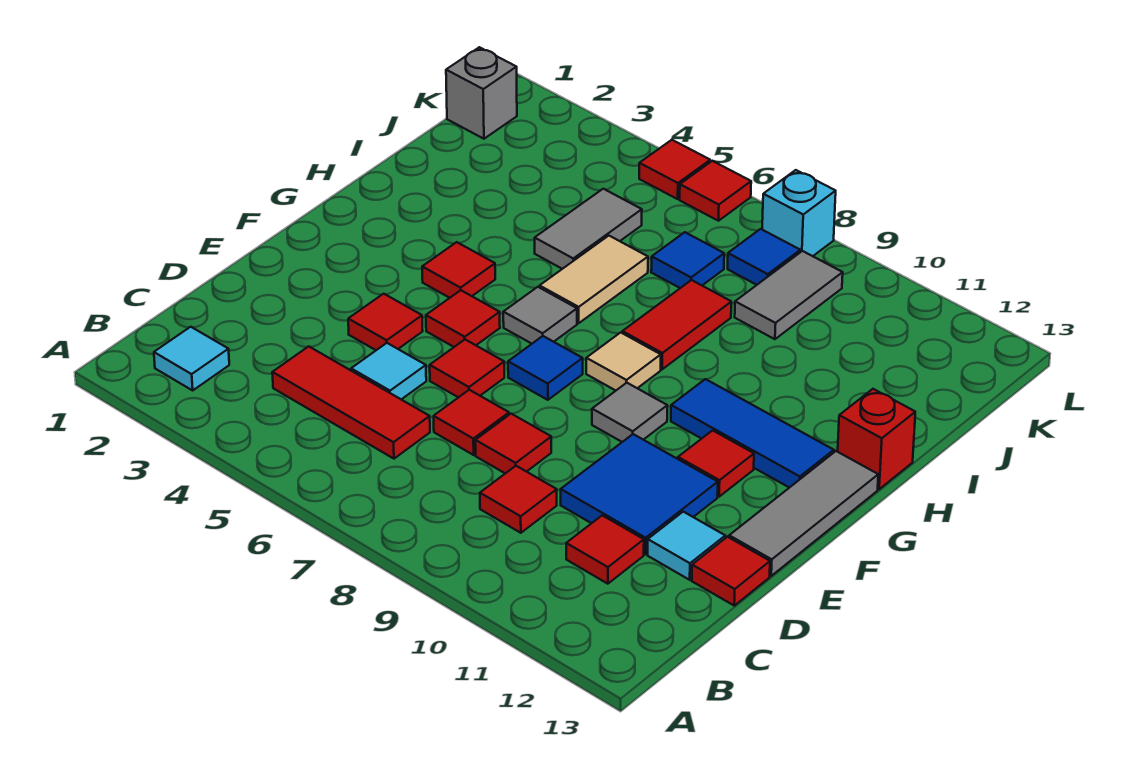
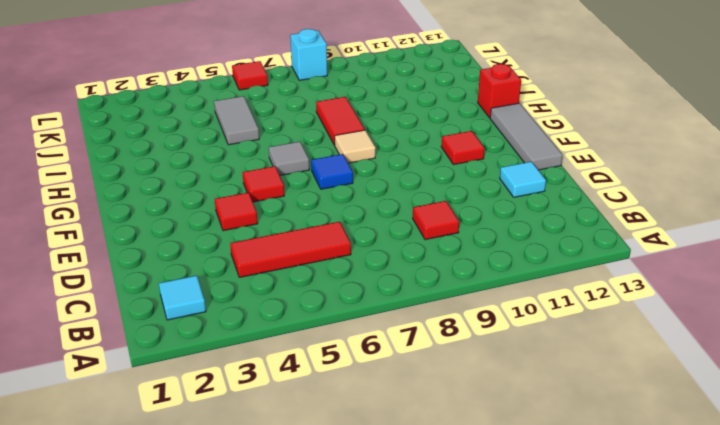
none -> red tile C11 level 1
none -> cyan tile D5 level 1
none -> red tile D7 level 1
none -> red tile D8 level 1

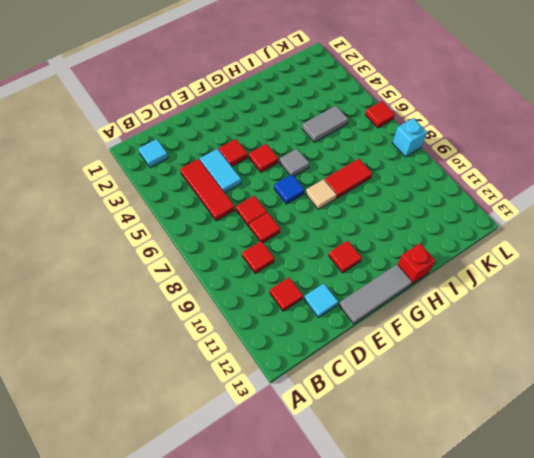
cyan tile D4:D5 level 1 -> cyan tile D5 level 1
none -> blue tile D10:E11 level 1
none -> red tile D13 level 1
none -> red tile E6 level 1
none -> grey tile F9 level 1

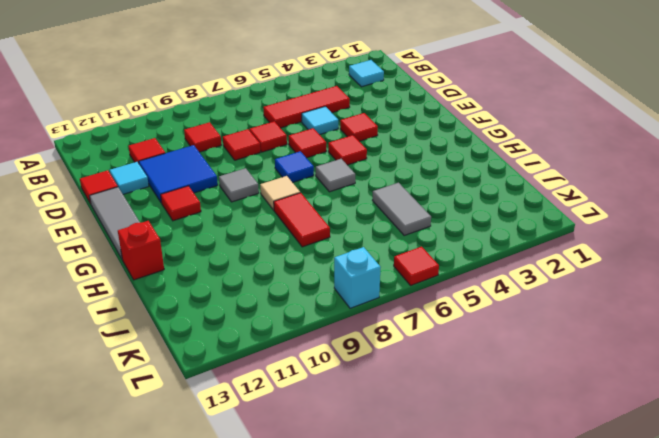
none -> red tile G4 level 1
none -> blue tile G10:G12 level 1
none -> tan tile H6:I6 level 1
none -> blue tile J7 level 1

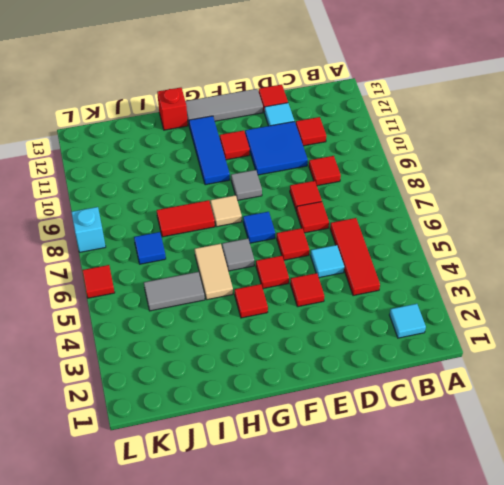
tan tile H5:H6 level 1 -> tan tile H6:I6 level 1
none -> grey tile J9:K9 level 1
none -> grey brick K1 level 1
none -> blue tile K8 level 1
none -> red tile L5 level 1

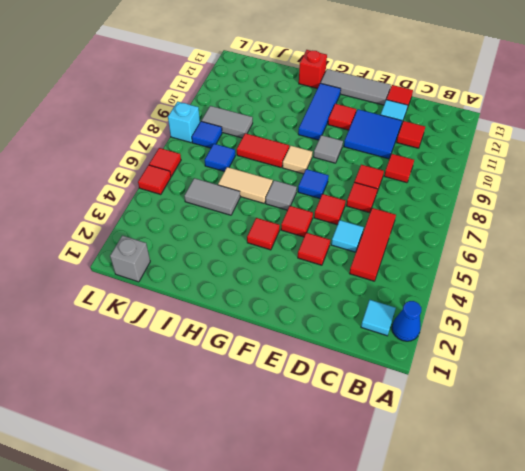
blue cone A2 level 1 -> none

